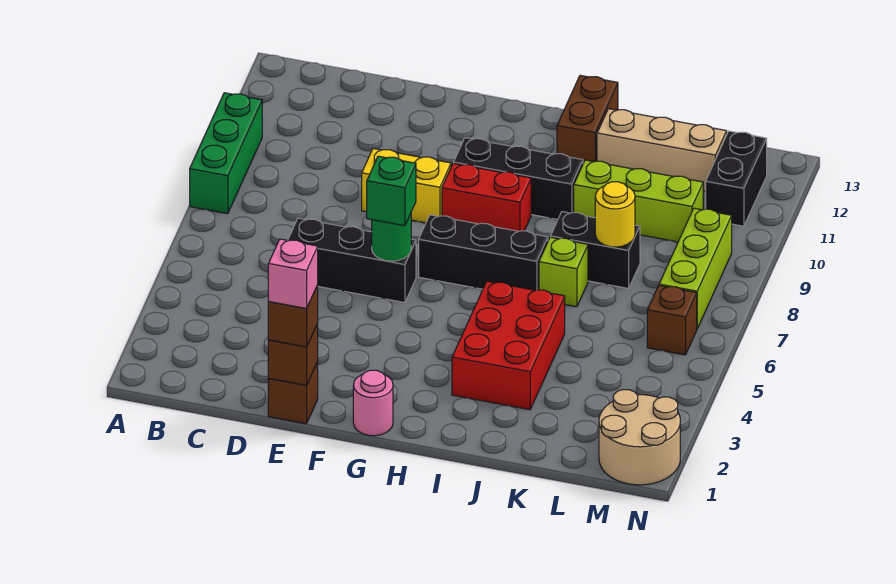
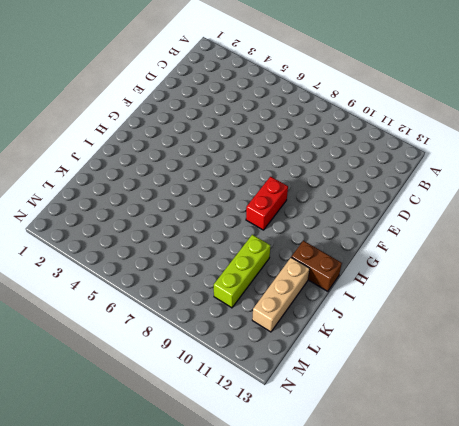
none -> green brick A8:A10 level 1
none -> black brick D6:F6 level 1
none -> brown brick E1 level 1

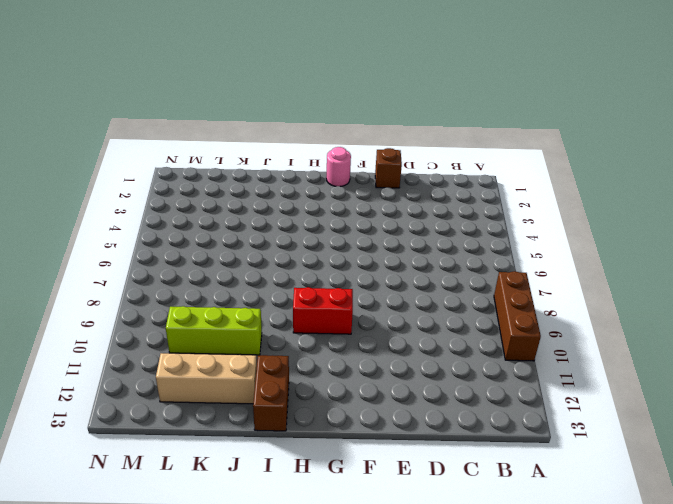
brown brick A8:A10 level 1 -> green brick A8:A10 level 1
none -> black brick D6:F6 level 1
none -> yellow brick E9:F9 level 1
none -> black brick G7:I7 level 1

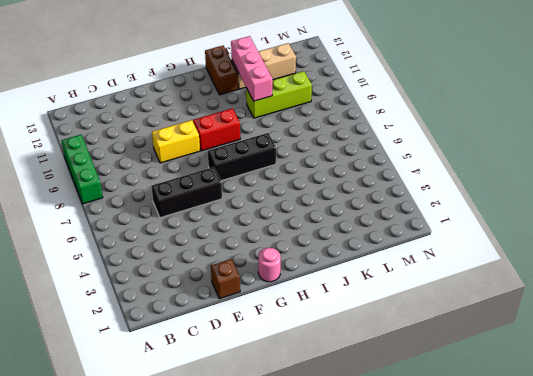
pink brick J10:J12 level 2 -> none
none -> black brick G10:I10 level 1
none -> red brick I3:J5 level 1
none -> lime brick J7 level 1

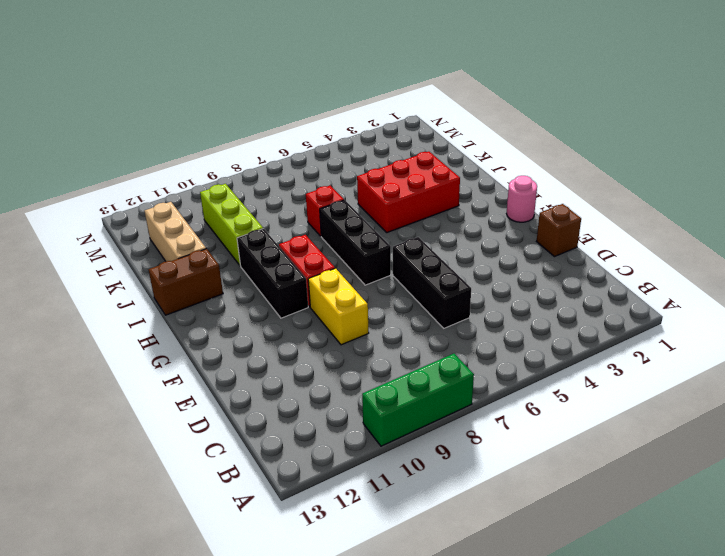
red brick J7 level 1 -> lime brick J7 level 1
none -> black brick J8:K8 level 1
none -> tan round brick M1:N2 level 1
none -> brown brick M6 level 1

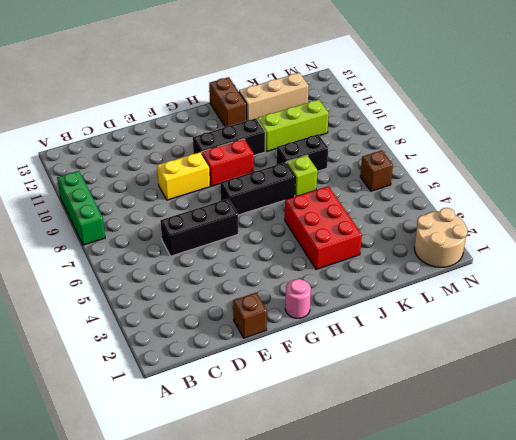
none -> lime brick M7:M9 level 1
none -> black brick M11:M12 level 1
none -> brown brick E1 level 2

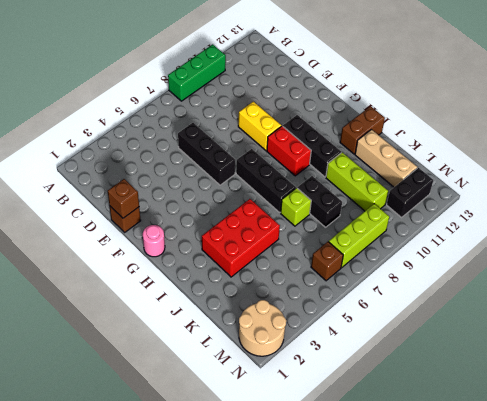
none -> green round brick F6 level 2
none -> yellow round brick K8 level 2
none -> brown brick E1 level 3

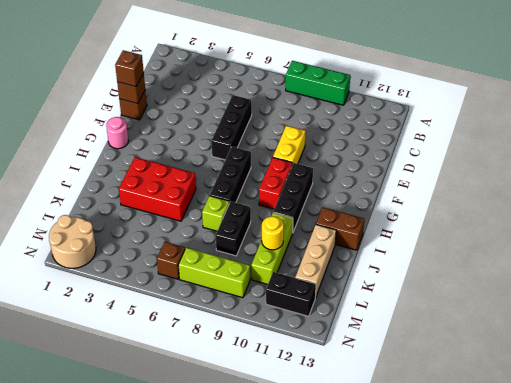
yellow round brick K10 level 2 -> yellow round brick K8 level 2
none -> green round brick F6 level 2
none -> green brick F6 level 3
none -> pink brick E1 level 4

